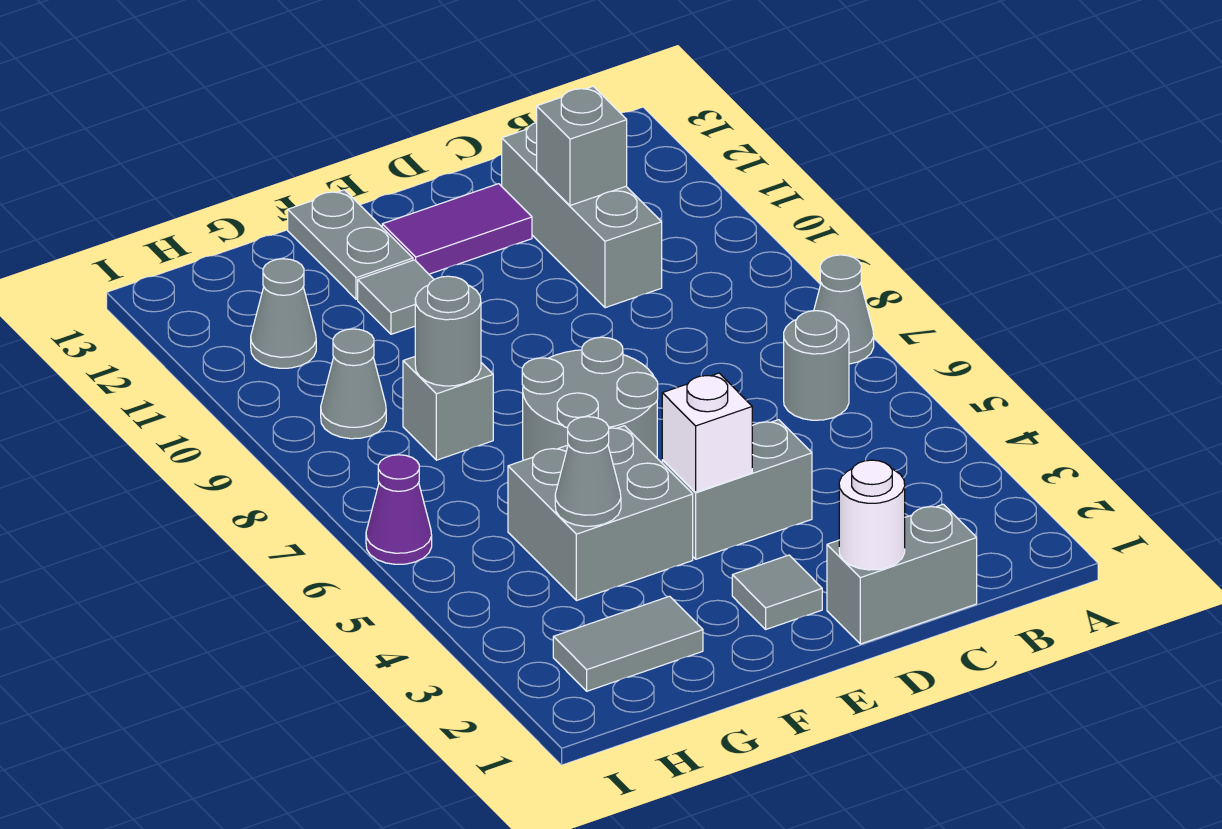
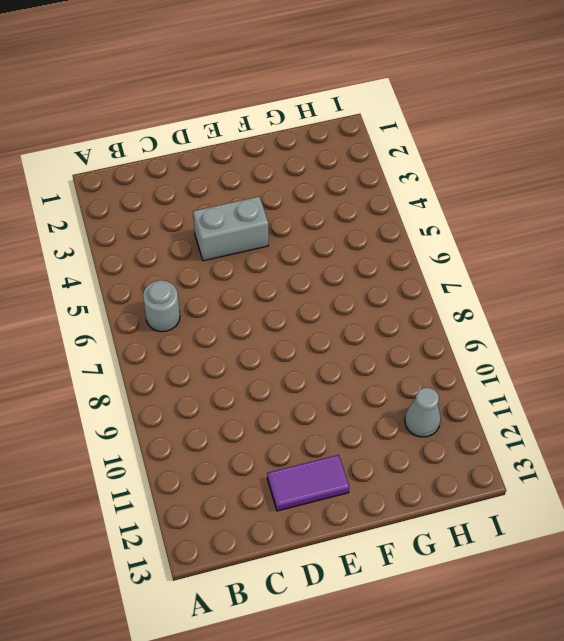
none -> grey cone A7 level 1
none -> grey brick C1:D1 level 1
none -> grey brick C10:C12 level 1

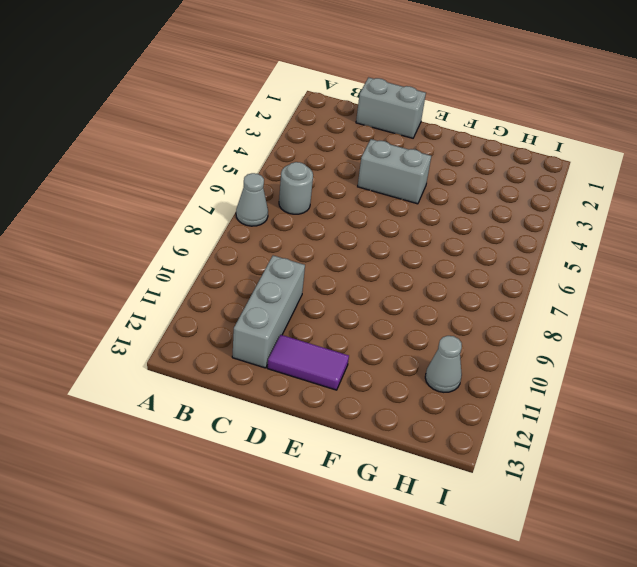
none -> grey tile E2 level 1
none -> grey round brick E6:F7 level 1
none -> grey brick F4:G5 level 1

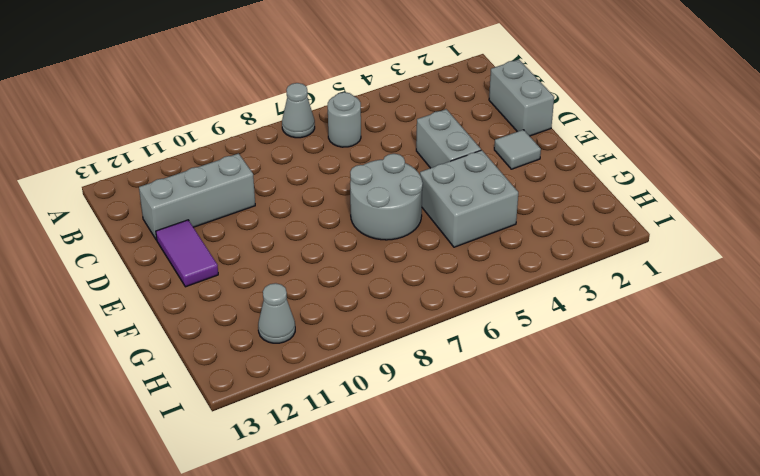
none -> grey tile F11 level 1
none -> grey plate F12:F13 level 1
none -> grey tile G2:H2 level 1

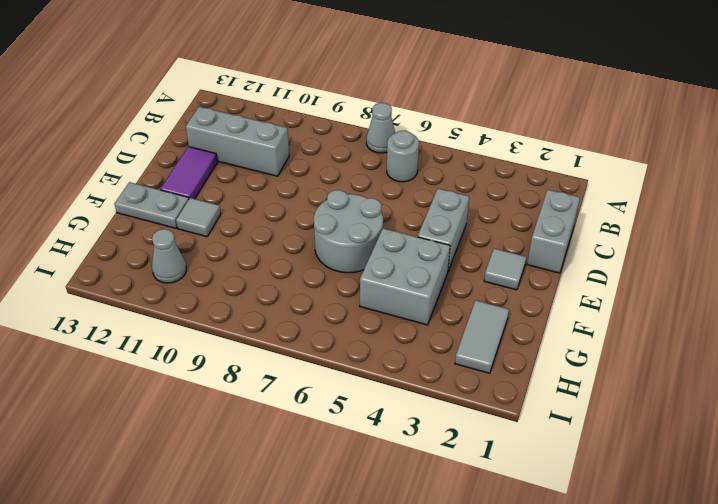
none -> grey brick G8 level 1
none -> grey cone H9 level 1
none -> purple cone I6 level 1

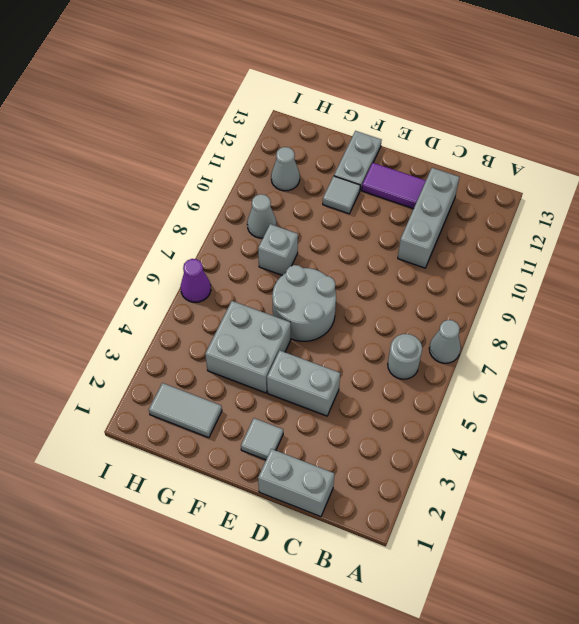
none -> grey brick C11 level 2
none -> white round brick D1 level 2
none -> white brick E4 level 2

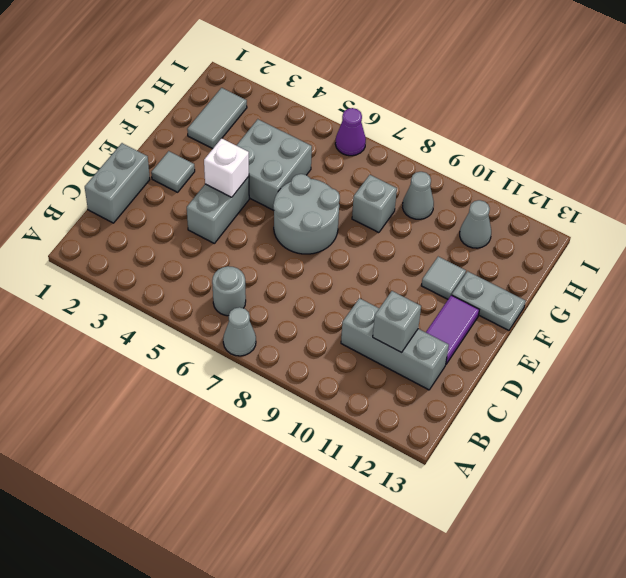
none -> white round brick D1 level 2
none -> grey cone G4 level 2
none -> grey round brick G8 level 2

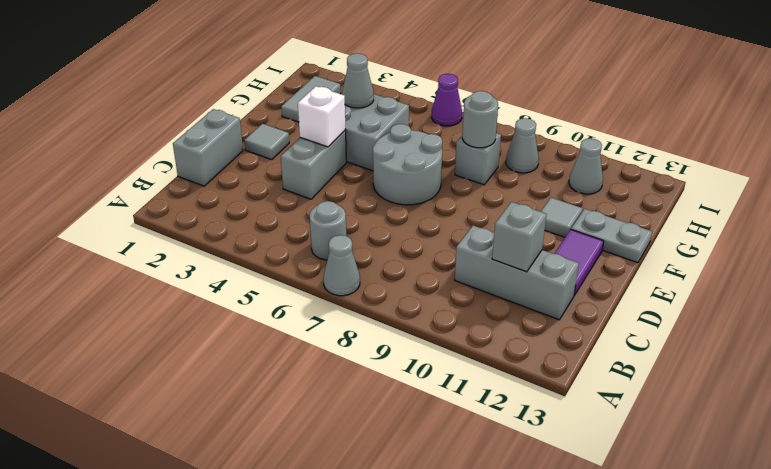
none -> white round brick D1 level 2

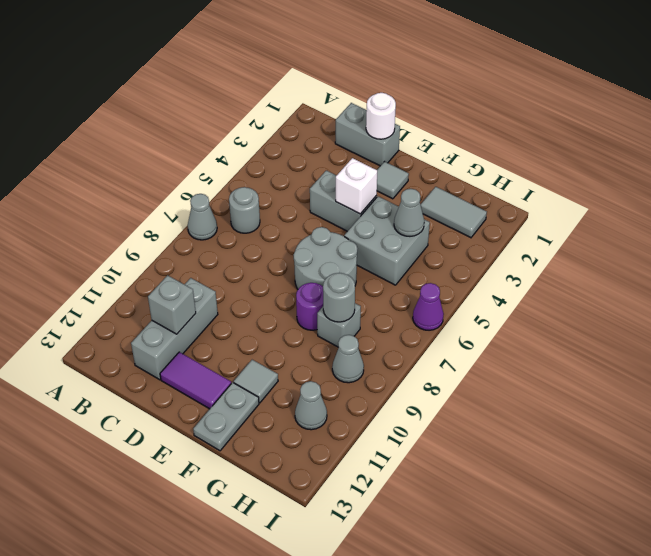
purple round brick F8 level 1 -> none

